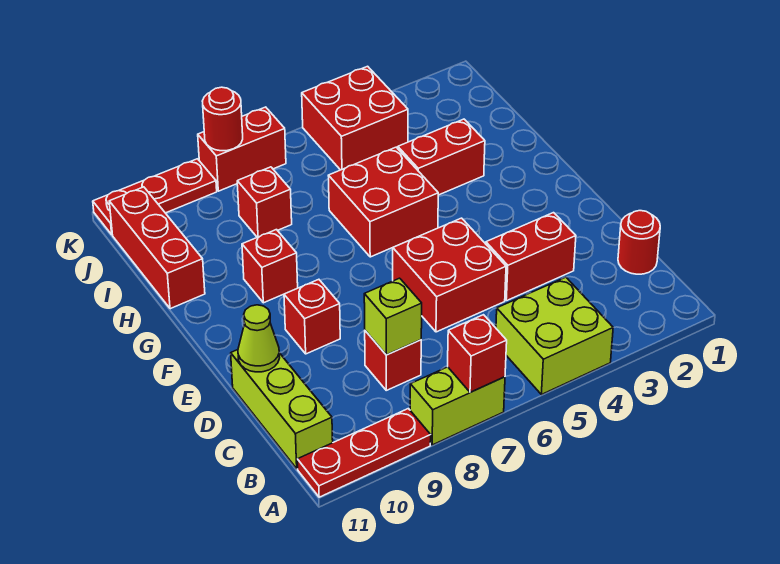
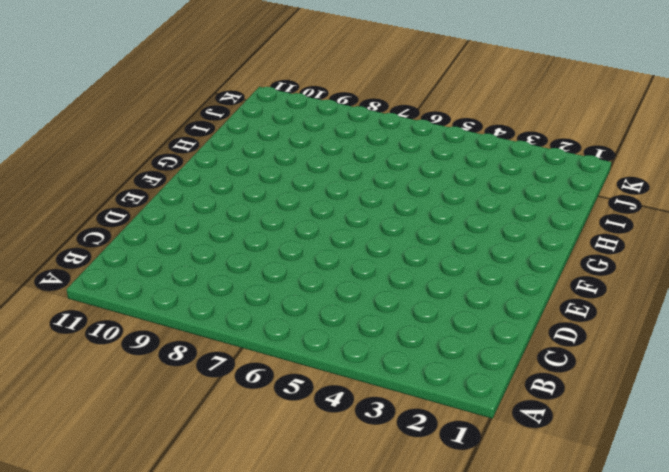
none -> lime brick A4:B5 level 1
none -> lime brick A7:A8 level 1
none -> red plate A9:A11 level 1

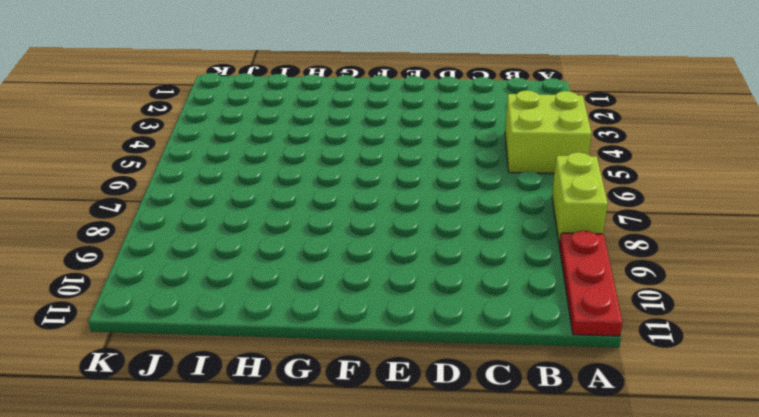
none -> lime brick B11:D11 level 1
none -> red round brick C1 level 1
none -> red brick C8 level 1

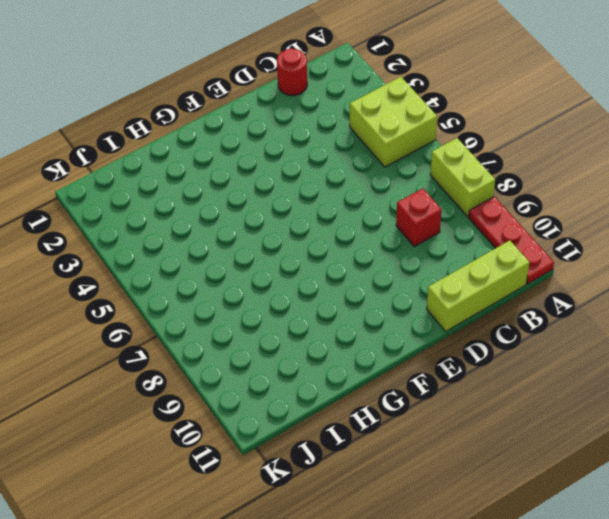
none -> red brick D3:D4 level 1
none -> red brick D5:E6 level 1
none -> red brick E9 level 1

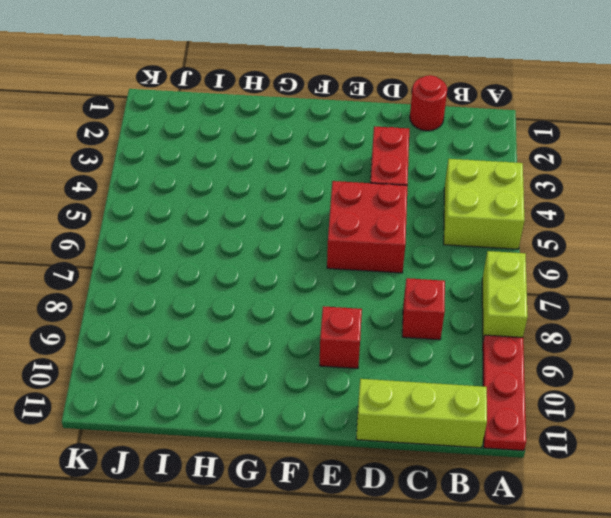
none -> red brick G5:H6 level 1
none -> red brick G9 level 1
none -> red brick H3:H4 level 1

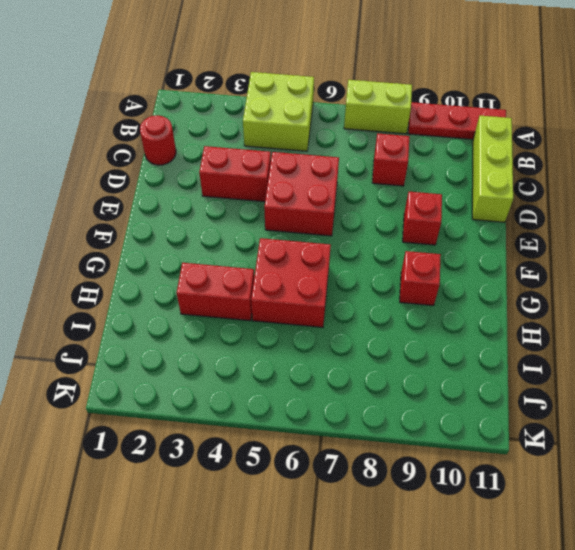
none -> red brick H11:J11 level 1
none -> red brick I8 level 1
none -> red brick J4:K5 level 1

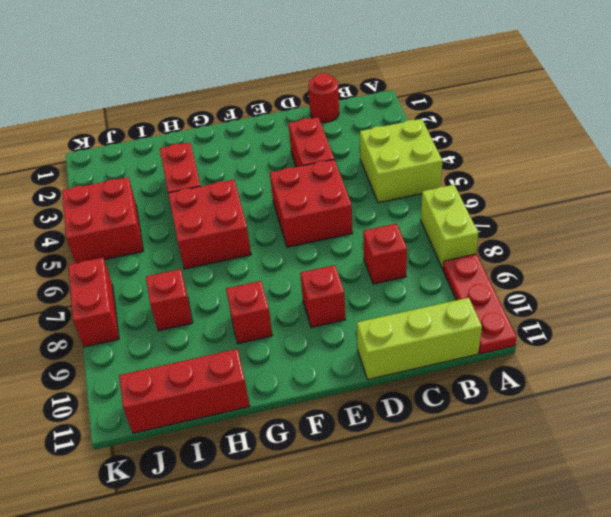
none -> red plate K9:K11 level 1
none -> red brick A7 level 2
none -> lime brick C8 level 2

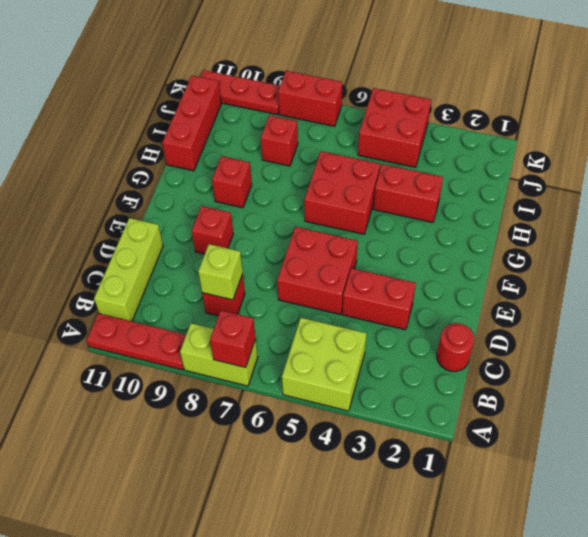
none -> lime cone D11 level 2
none -> red round brick K8 level 2

